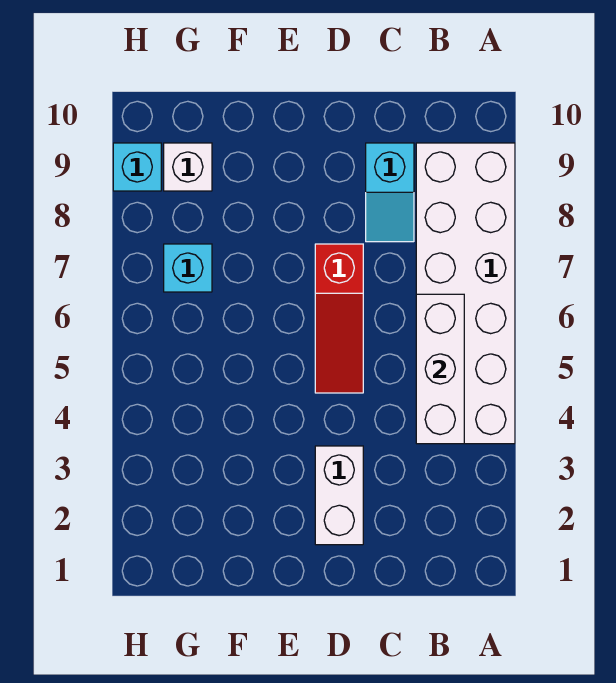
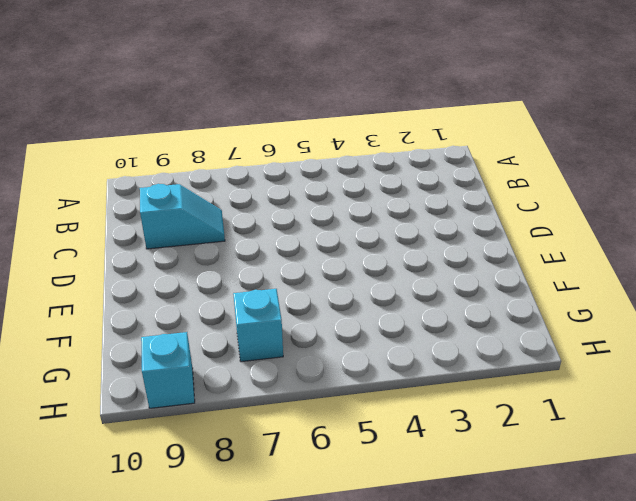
none -> white brick A4:B9 level 1
none -> white brick D2:D3 level 1

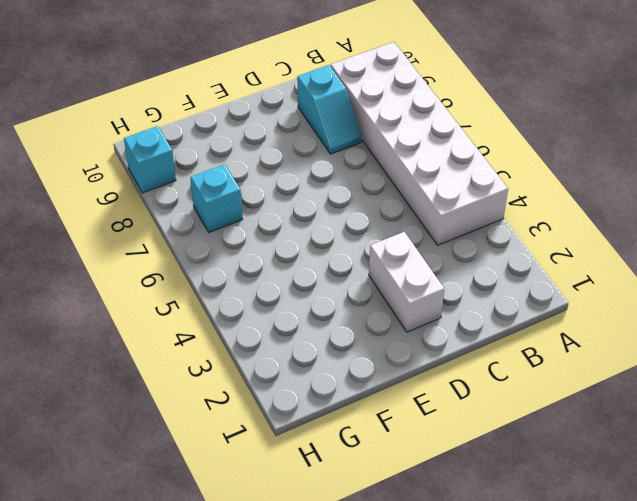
none -> red slope D5:D7 level 1 top 7
none -> white brick G9 level 1

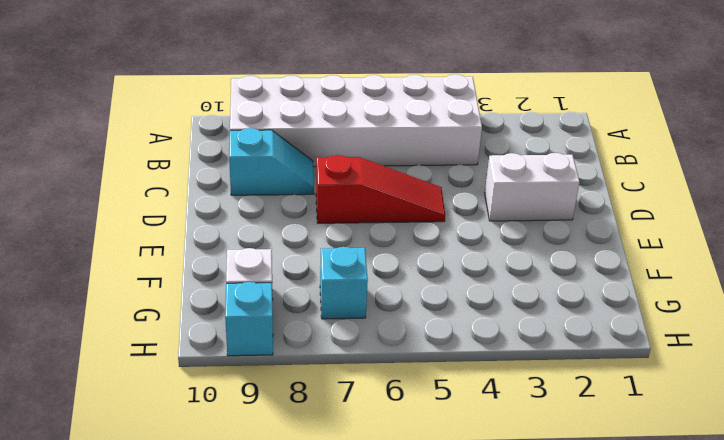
none -> white brick B4:B6 level 2

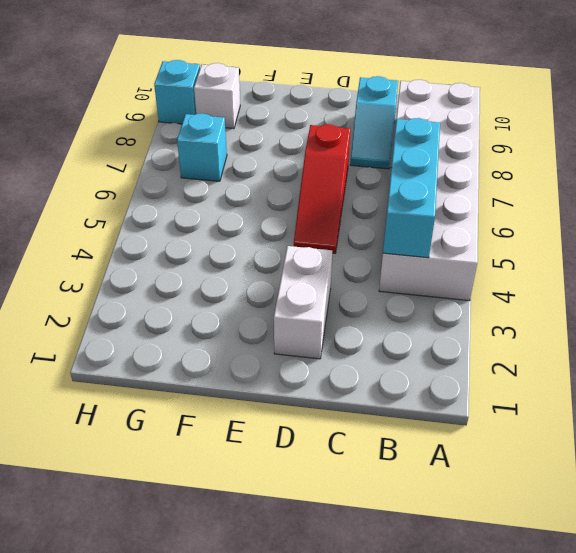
cyan brick B4:B6 level 2 -> white brick B4:B6 level 2

